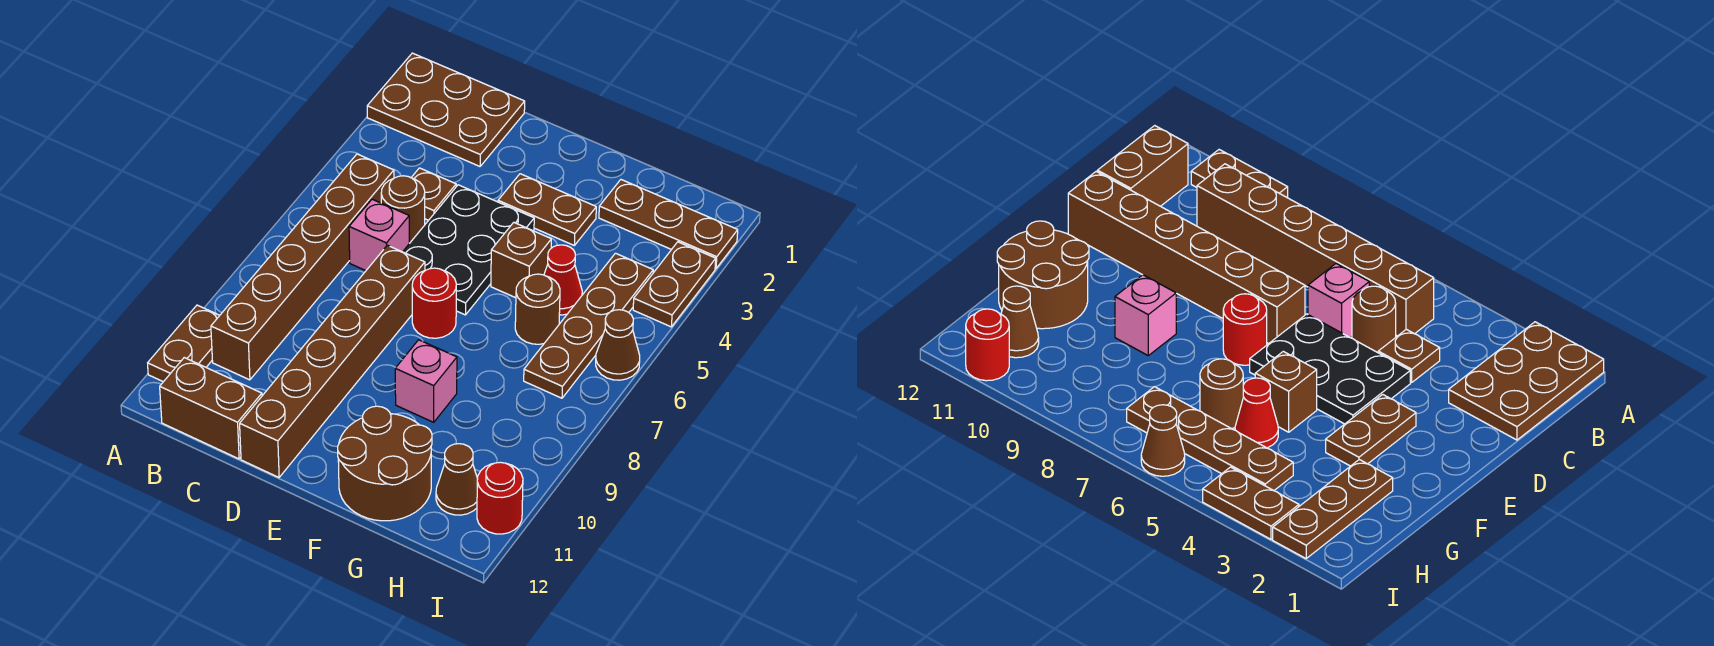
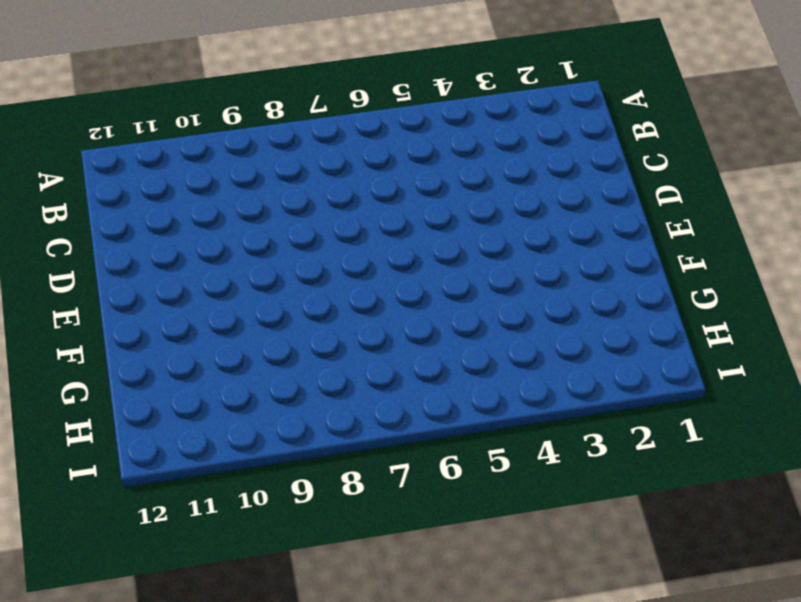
none -> brown plate A1:C2 level 1
none -> brown plate A10:A11 level 1
none -> brown brick B5:B10 level 1

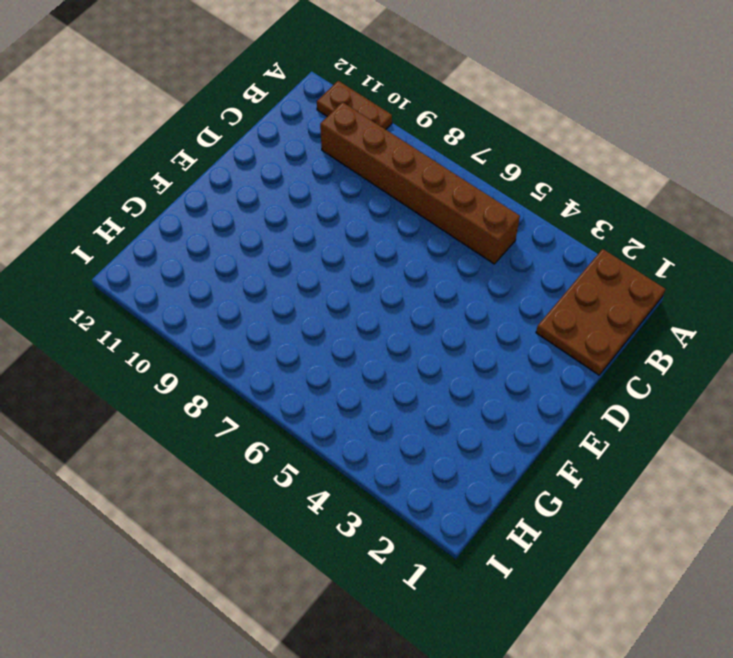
none -> brown brick B12:C12 level 1
none -> brown plate C4 level 1
none -> brown round brick C5 level 1

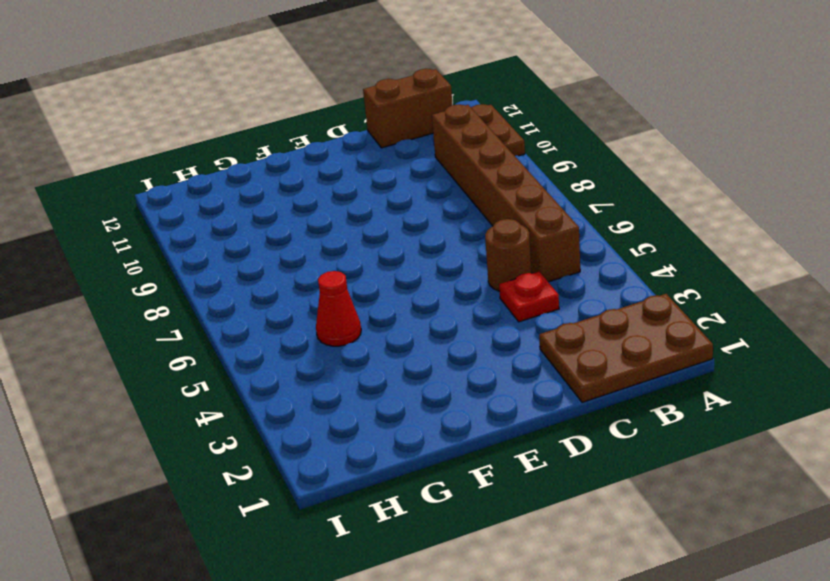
red plate C4 level 1 -> brown plate C4 level 1
none -> pink brick C6 level 1
none -> black plate D4:E6 level 1
none -> brown brick D7:D12 level 1

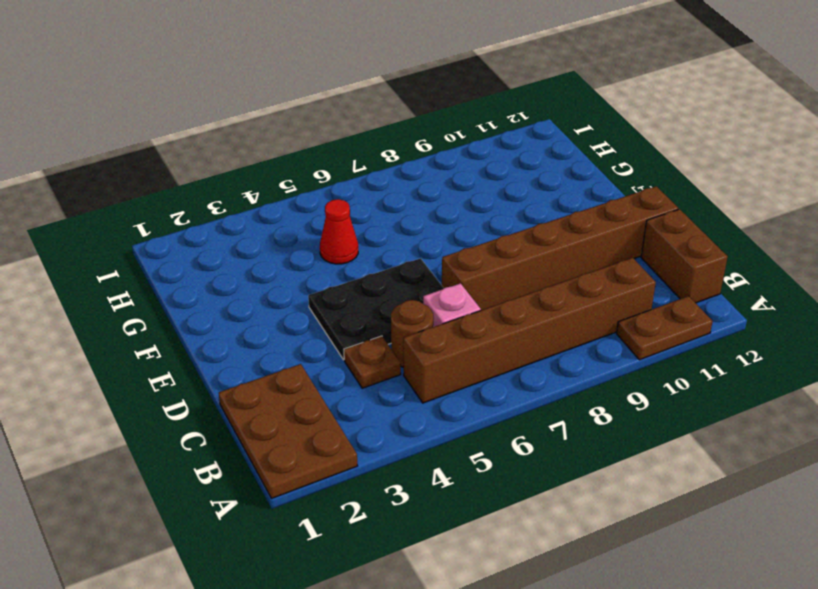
none -> brown plate E3:F3 level 1
none -> red round brick E7 level 1
none -> brown brick F5 level 1

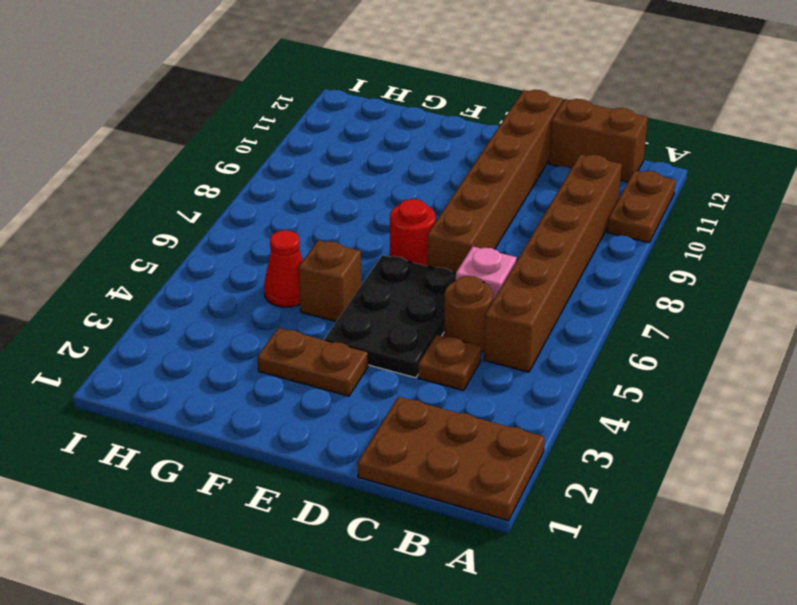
none -> pink brick F9 level 1
none -> brown round brick F11:G12 level 1
none -> brown plate G2:I2 level 1

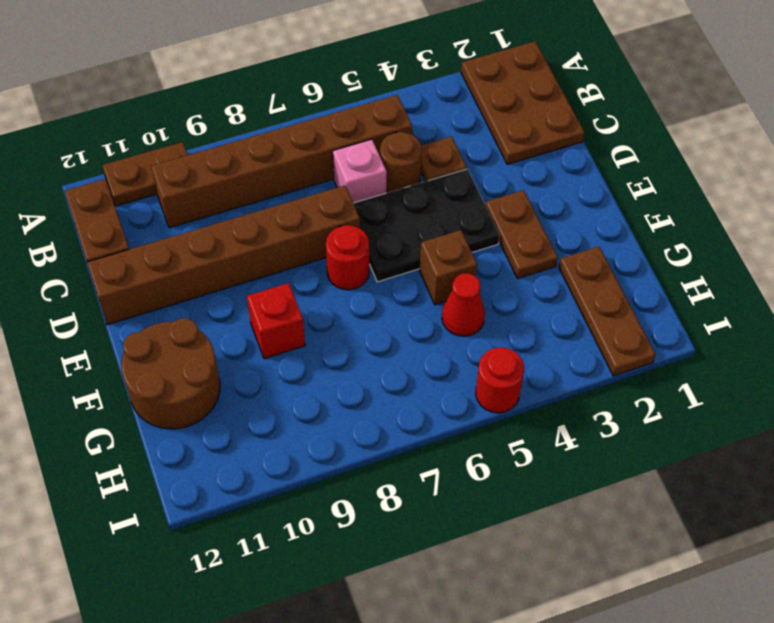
red brick F9 level 1 -> pink brick F9 level 1
red round brick I5 level 1 -> red round brick I11 level 1
none -> brown round brick G6 level 1
none -> brown plate H4:H7 level 1
none -> brown cone H11 level 1

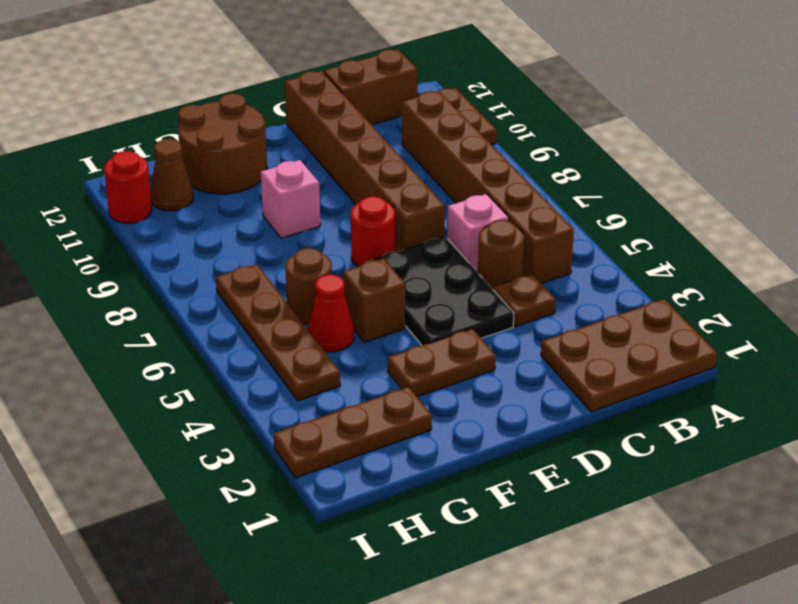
none -> brown plate I3:I4 level 1
none -> brown cone I6 level 1

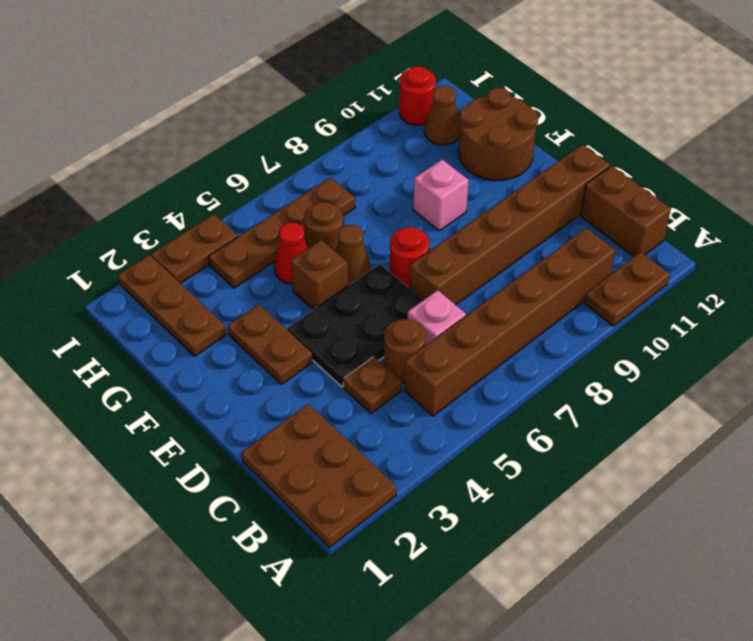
brown cone F6 level 1 -> brown cone I6 level 1

